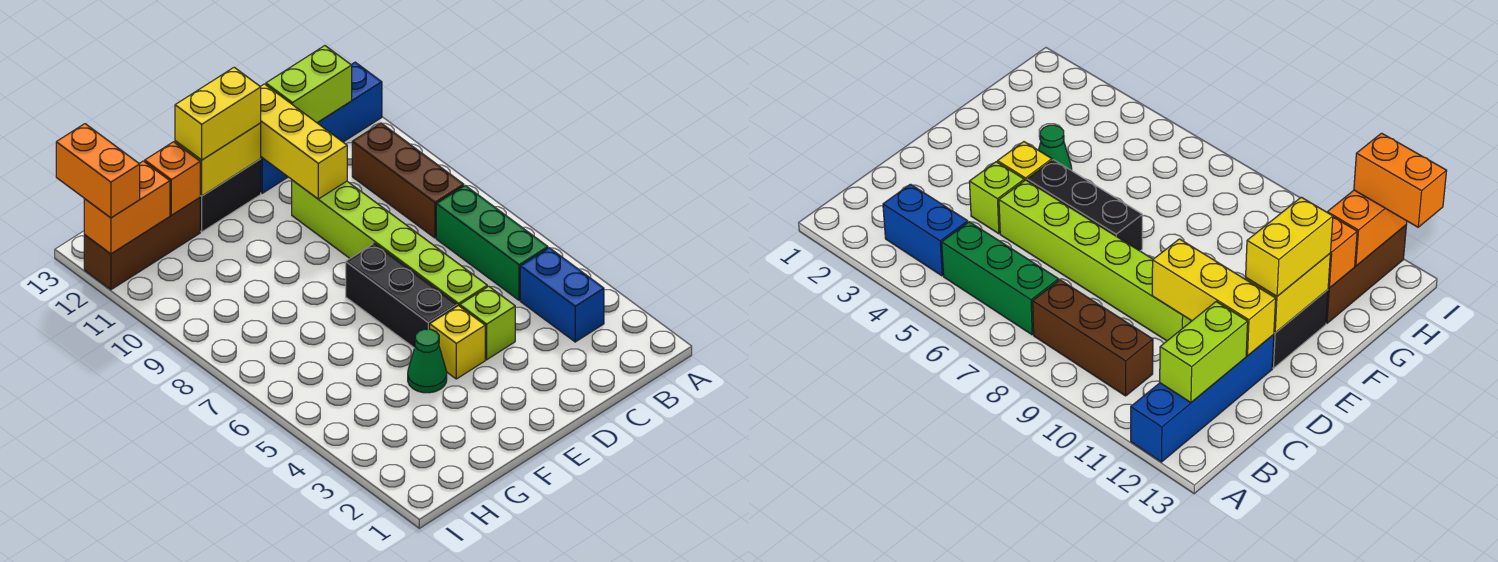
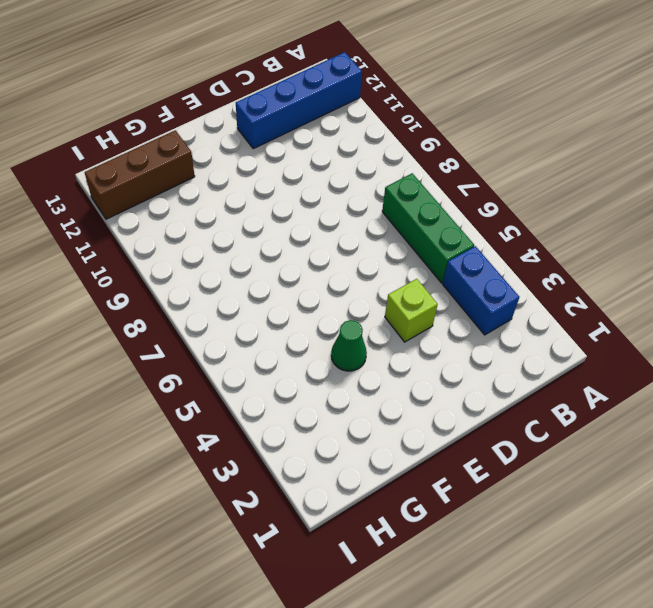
none -> brown brick B8:B10 level 1
none -> lime brick D5:D10 level 1
none -> yellow brick E4 level 1

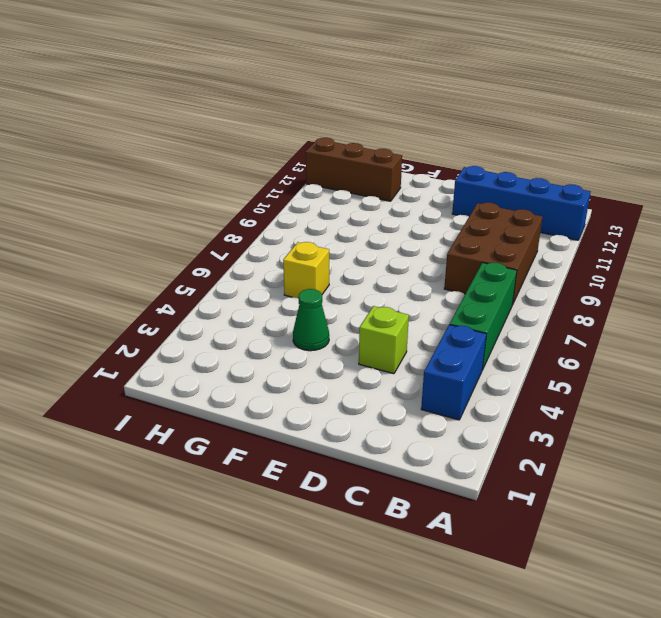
brown brick B8:C10 level 1 -> brown brick B8:B10 level 1
yellow brick G6 level 1 -> yellow brick E4 level 1
none -> lime brick D5:D10 level 1
none -> black brick E5:E7 level 1
none -> black brick E12:F12 level 1

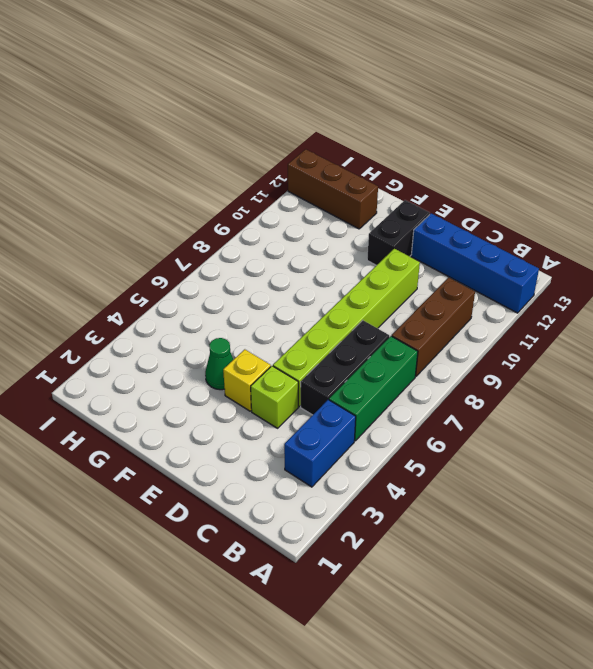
black brick C5:C7 level 1 -> black brick E5:E7 level 1
black brick E11:E12 level 1 -> black brick E12:F12 level 1
none -> lime brick B12:C12 level 2
none -> yellow brick D10:D12 level 2
none -> yellow brick E12:F12 level 2

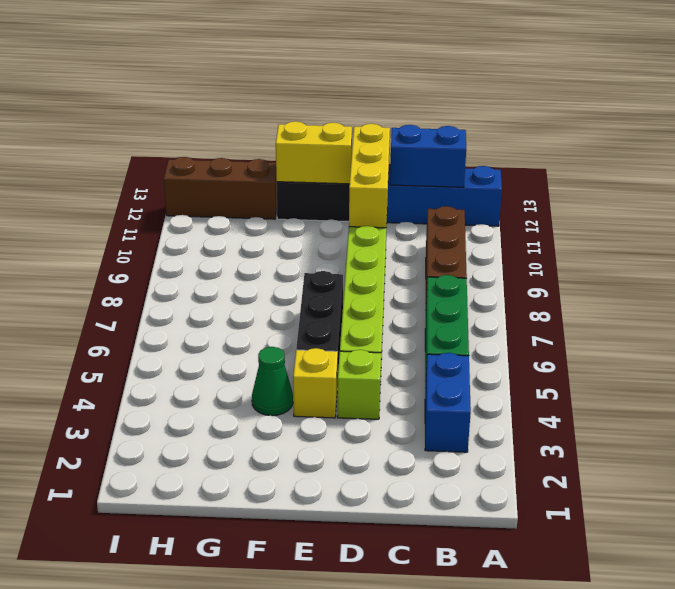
blue brick B12:C12 level 2 -> lime brick B12:C12 level 2
none -> orange brick G12 level 2
none -> orange brick H12:I12 level 2
none -> yellow brick E12:F12 level 3

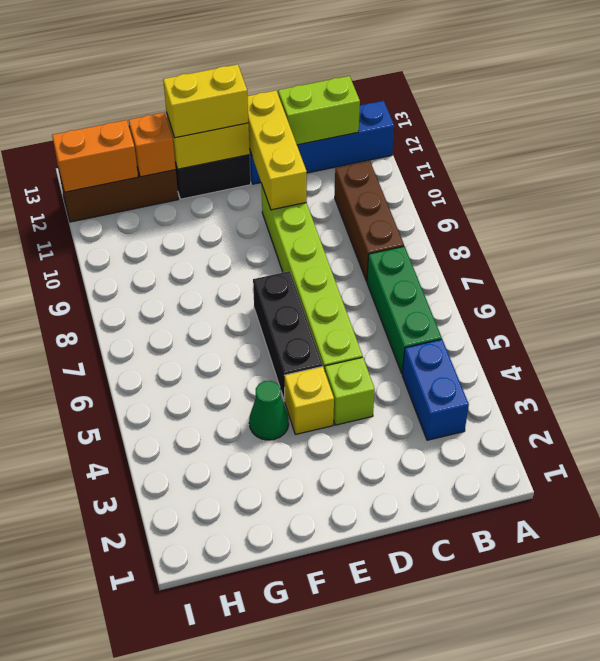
none -> orange brick I12:I13 level 3

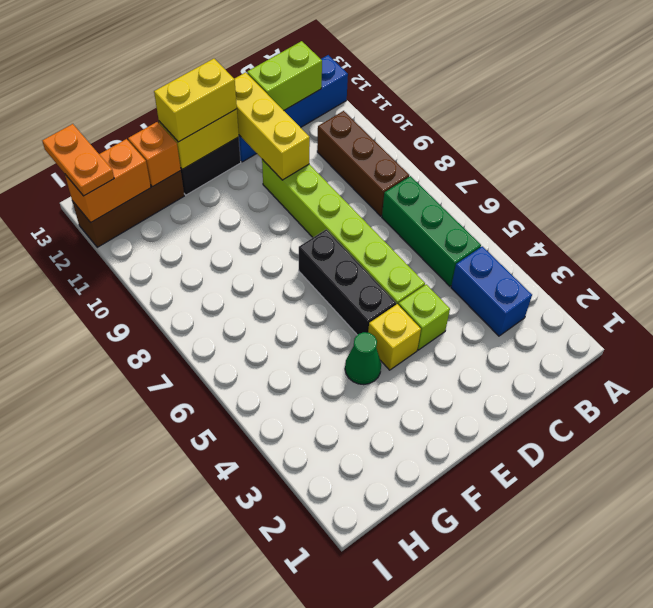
orange plate I12:I13 level 3 -> orange brick I12:I13 level 3

